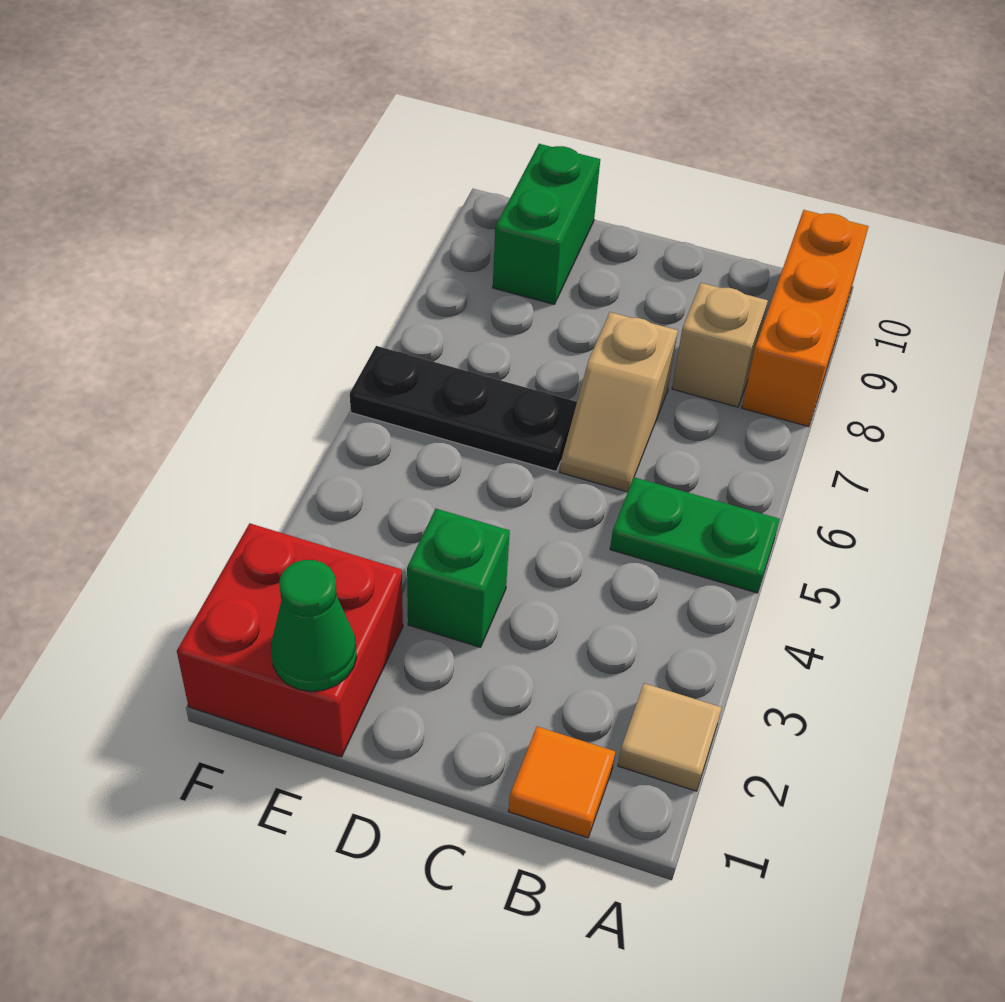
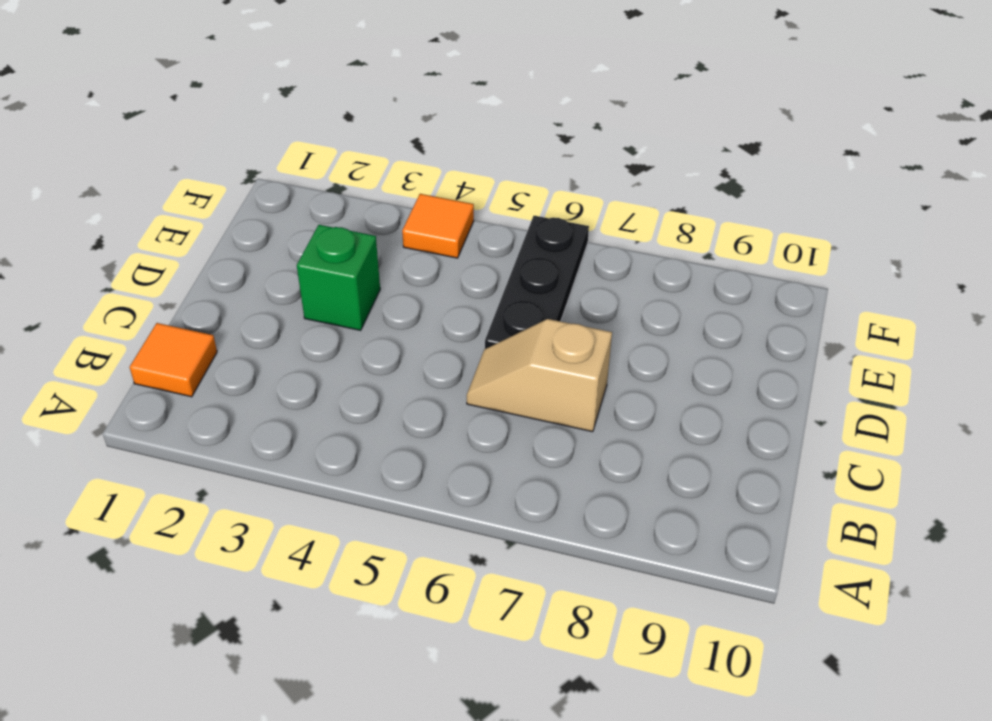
orange tile F4 level 1 -> none
none -> tan tile A2 level 1
none -> green plate A5:B5 level 1

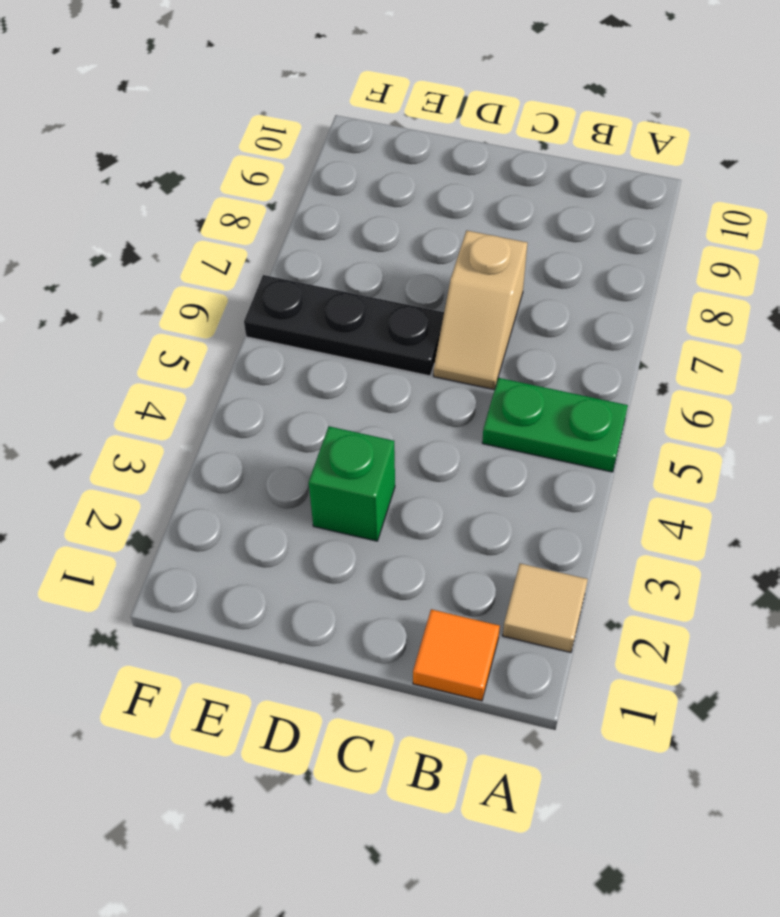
none -> orange brick A8:A10 level 1
none -> tan brick B8 level 1

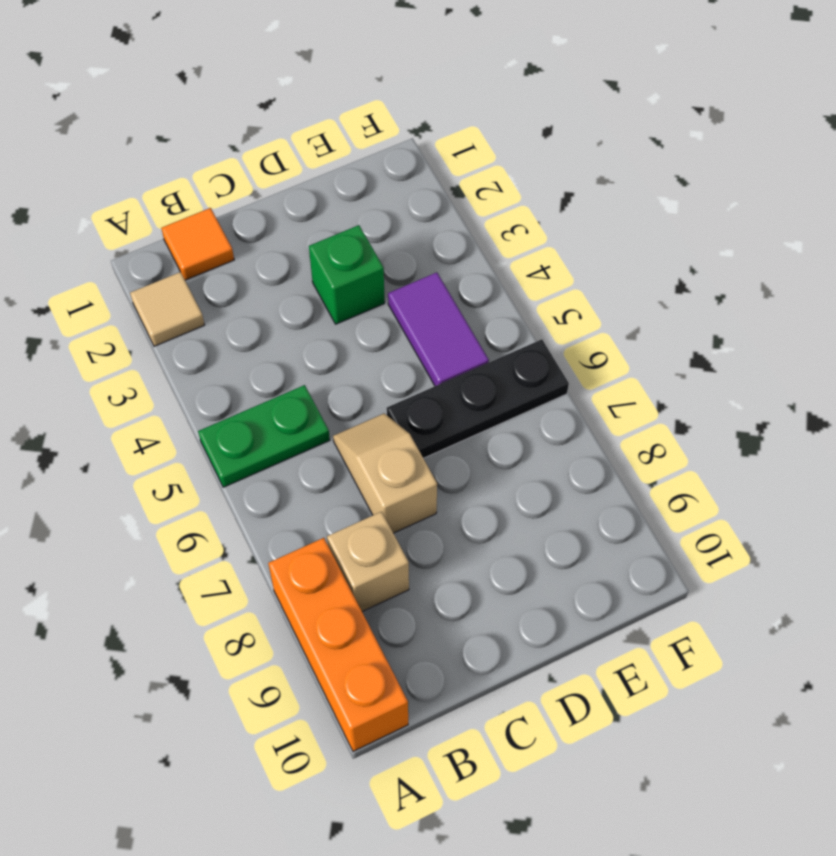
purple tile E4:E5 level 1 -> none
none -> red brick E1:F2 level 1
none -> green brick E9:E10 level 1

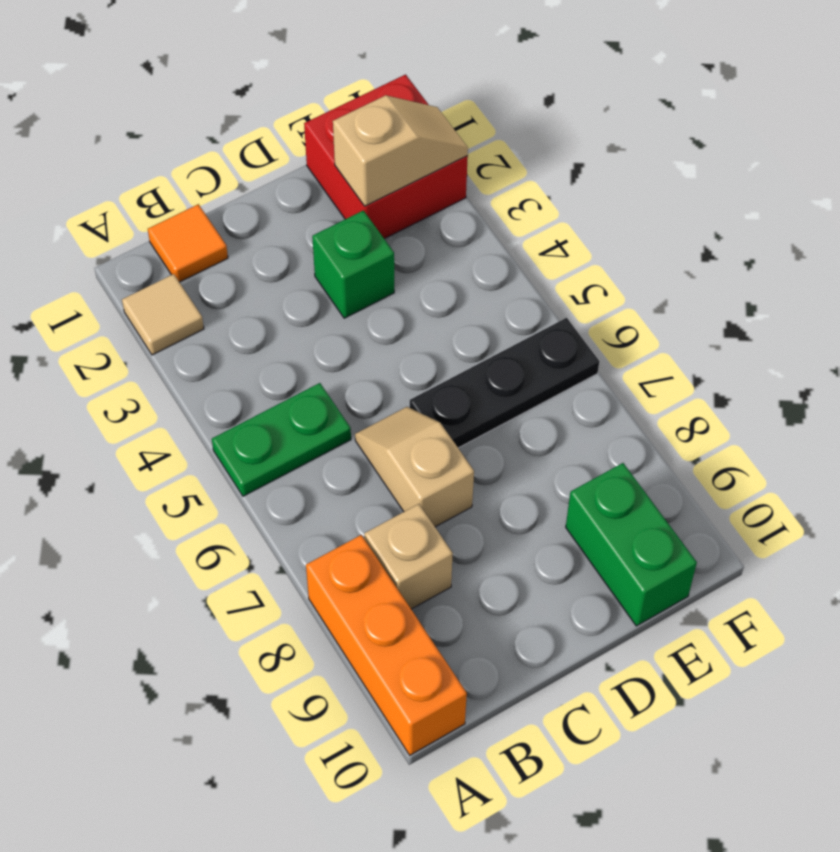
tan slope E2:F2 level 2 top E -> none
none -> green cone E1 level 2

